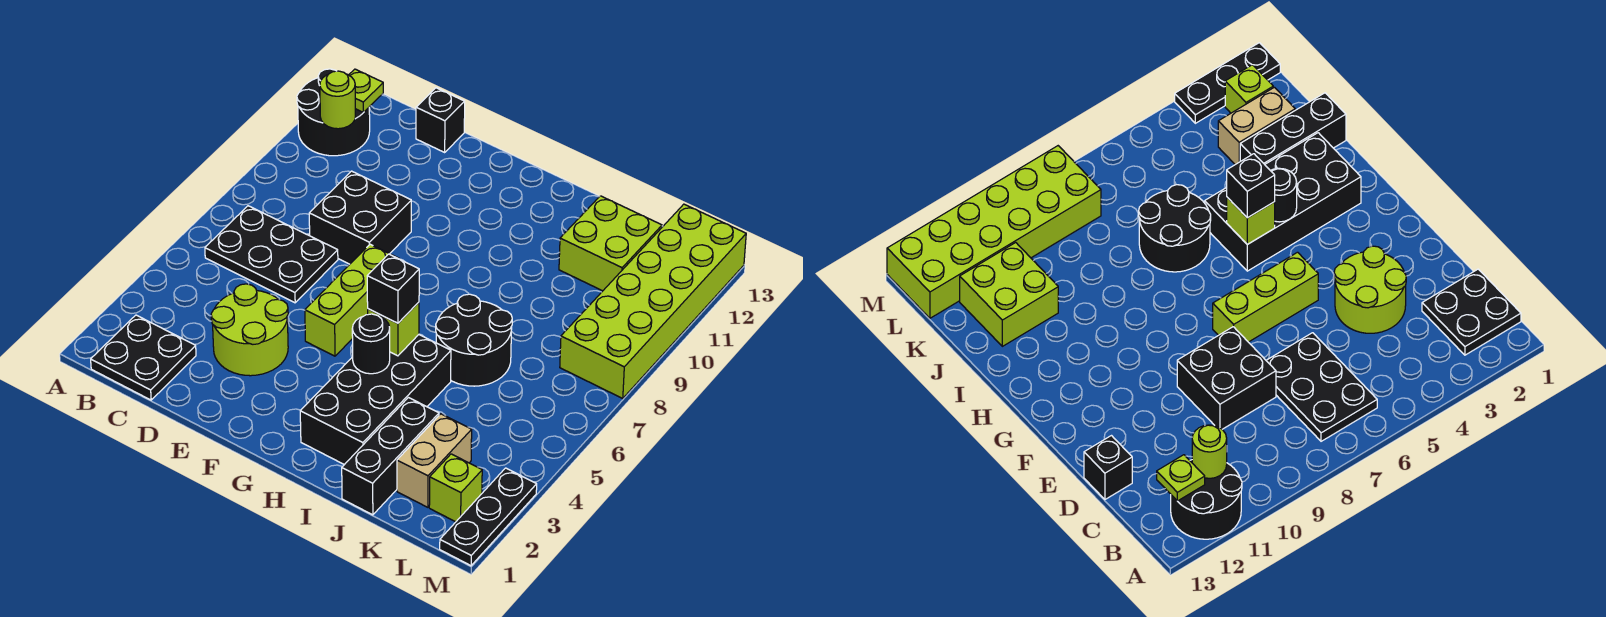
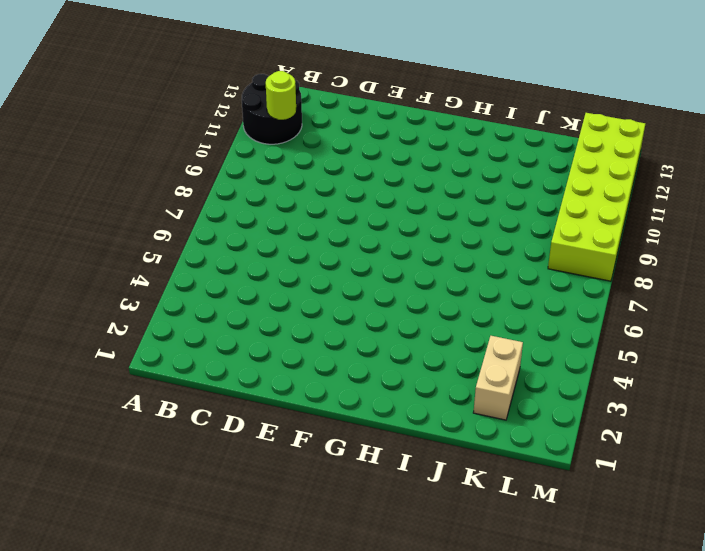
none -> black plate B1:C2 level 1
none -> black plate B6:D7 level 1
none -> lime round brick D3:E4 level 1

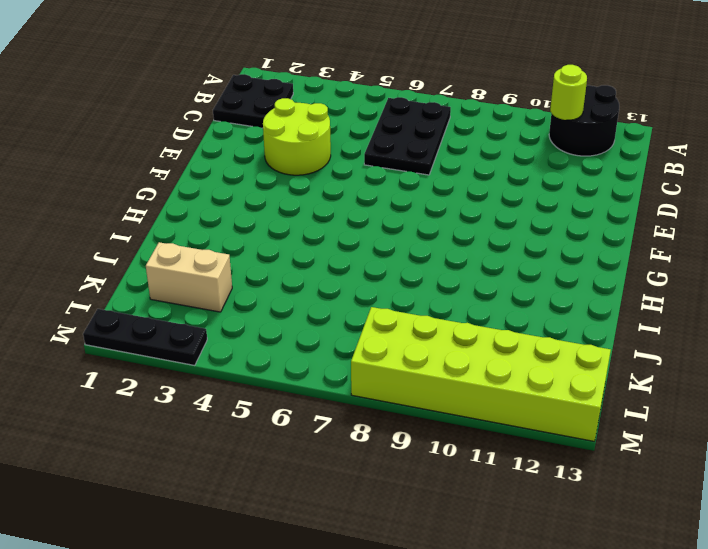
none -> black brick D8:E9 level 1
none -> black brick D13 level 1
none -> lime brick F5:F7 level 1

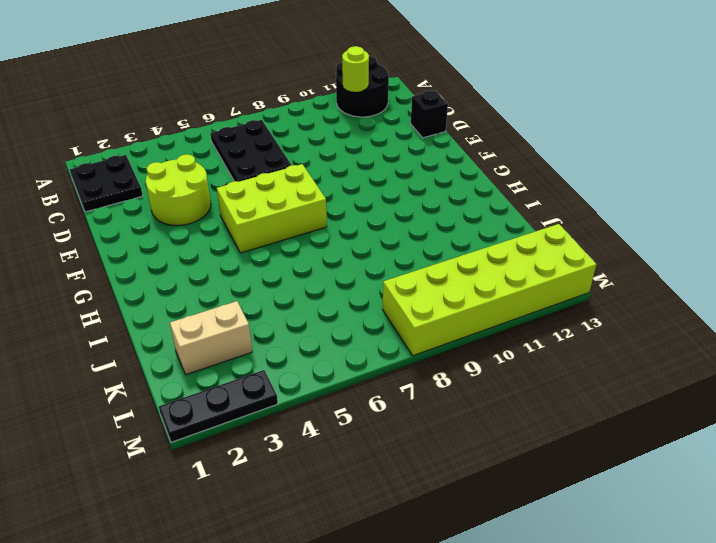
lime brick F5:G7 level 1 -> lime brick F5:F7 level 1
none -> black brick D8:E9 level 1
none -> black brick H2:I5 level 1
none -> black round brick I6:J7 level 1

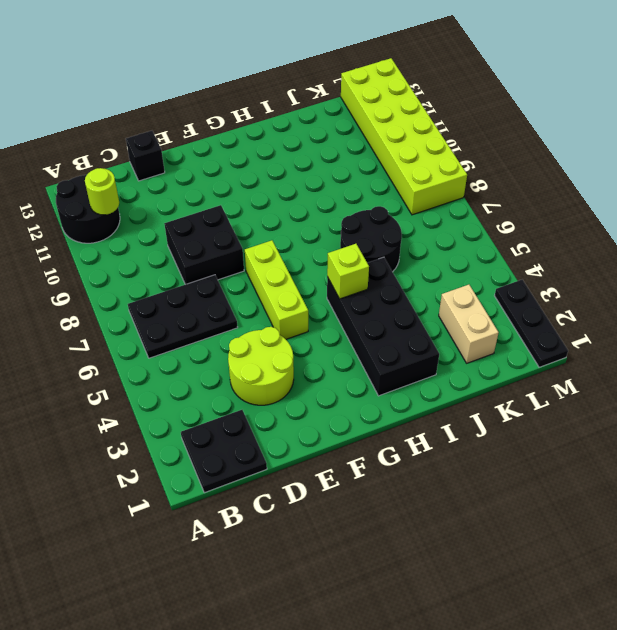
none -> black brick J1:J3 level 1
none -> lime brick J11:K12 level 1
none -> lime brick L2 level 1

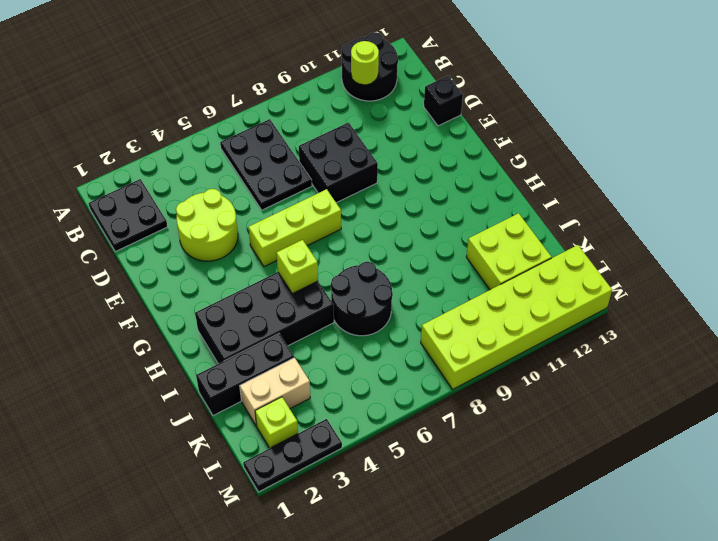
none -> lime plate B12 level 2
none -> black round brick H4 level 2
none -> black brick H5 level 3

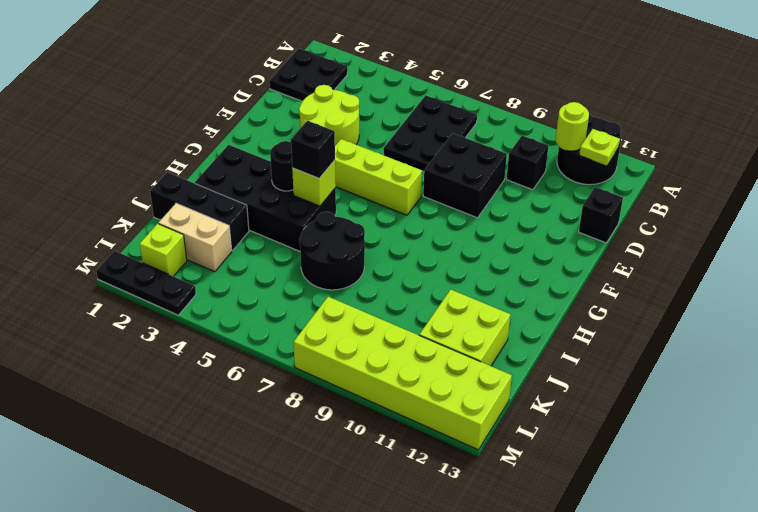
black brick C10 level 1 -> none

